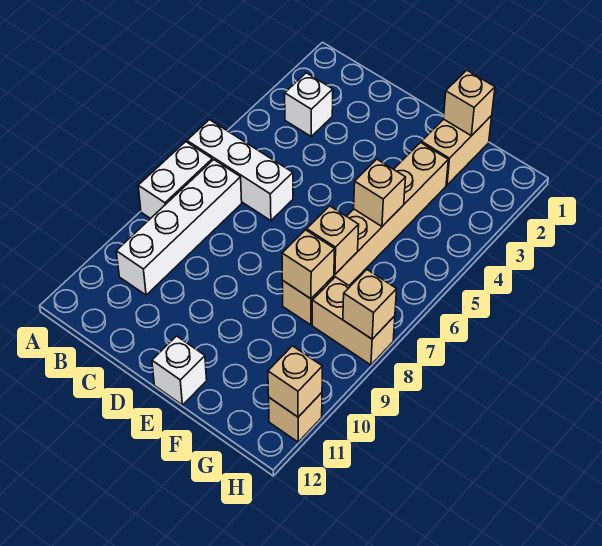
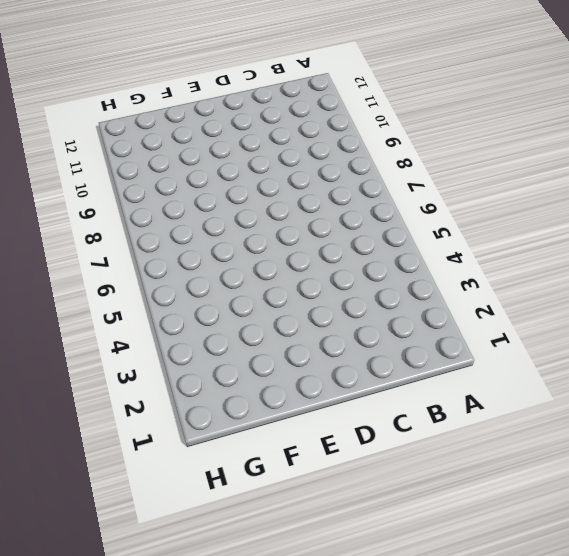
none -> white brick A6:C6 level 1
none -> white brick A7:A8 level 1
none -> white brick B3 level 1

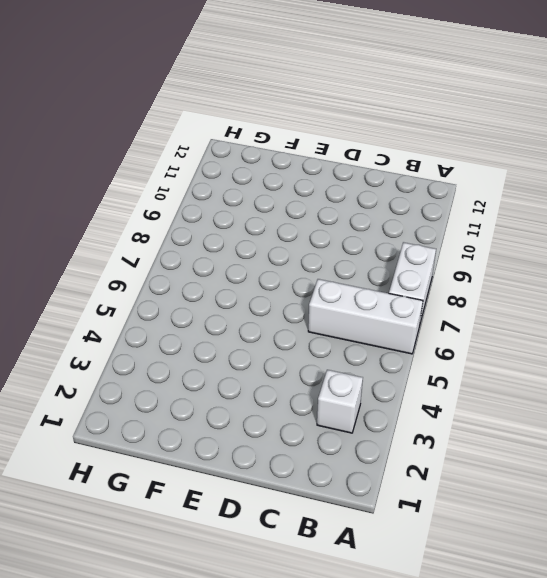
none -> white brick B7:B10 level 1
none -> white brick E12 level 1
none -> tan brick F1:F2 level 1

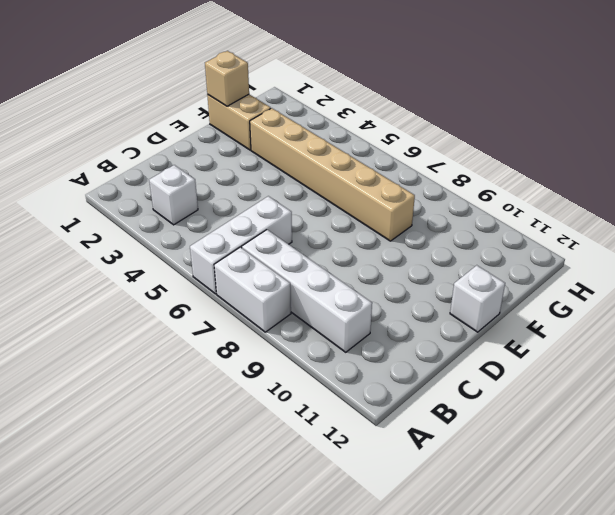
none -> tan brick G8:H8 level 1
none -> tan brick H11 level 1
none -> tan brick F5 level 2

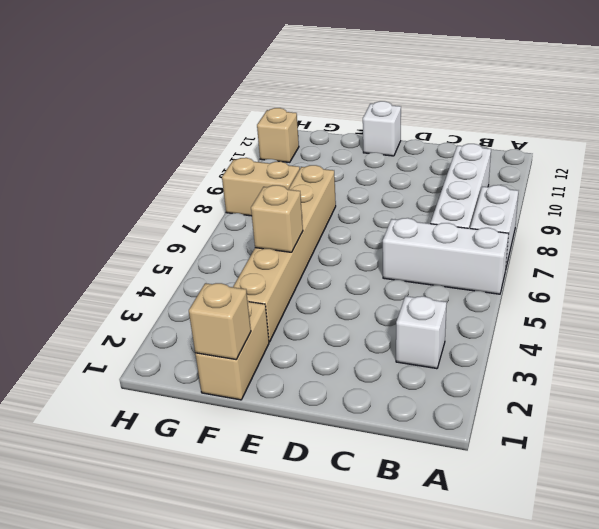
none -> tan brick F7 level 2
none -> tan brick F8 level 2
none -> tan brick H8 level 2

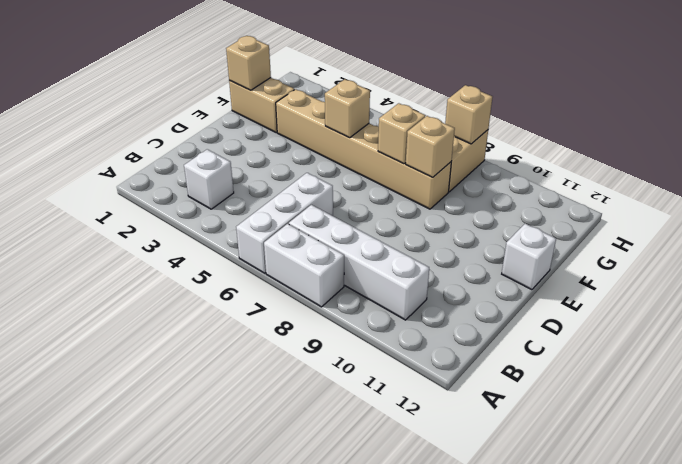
none -> tan brick H11 level 1
none -> tan brick H11 level 2

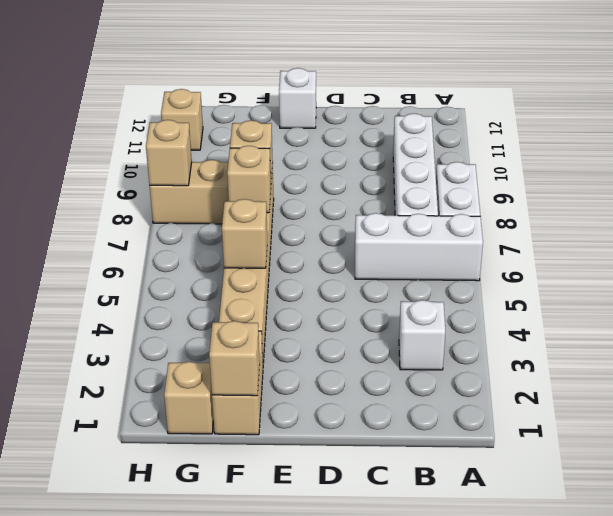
tan brick G1 level 1 -> tan brick H11 level 2

